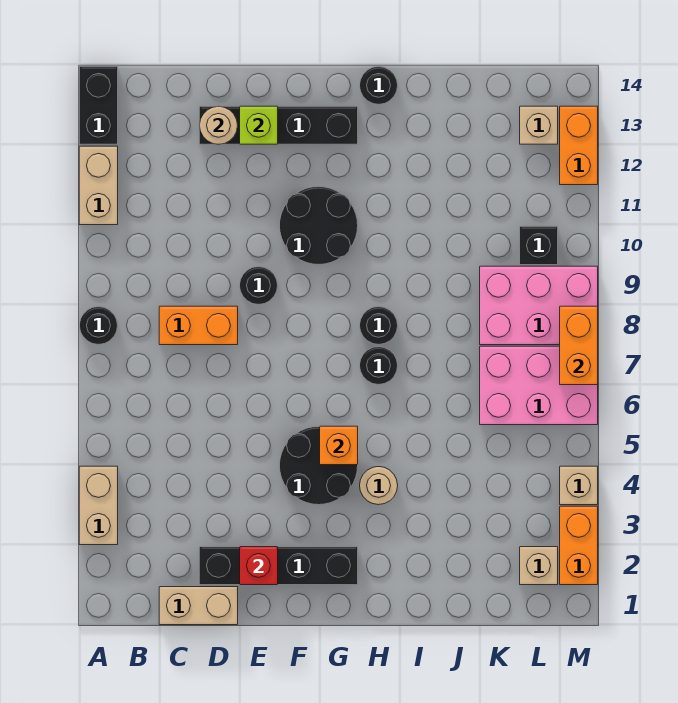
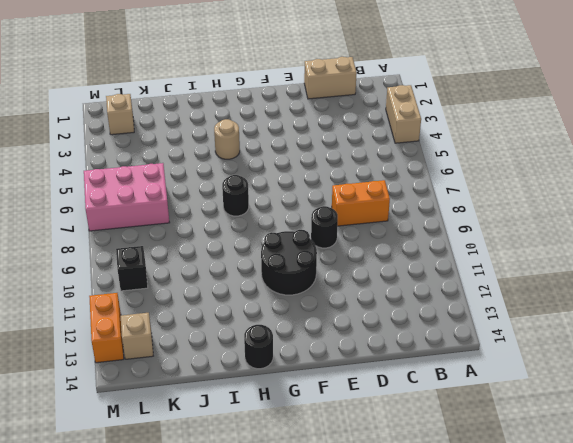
none -> black round brick A8 level 1
none -> tan brick A11:A12 level 1
none -> black brick A13:A14 level 1

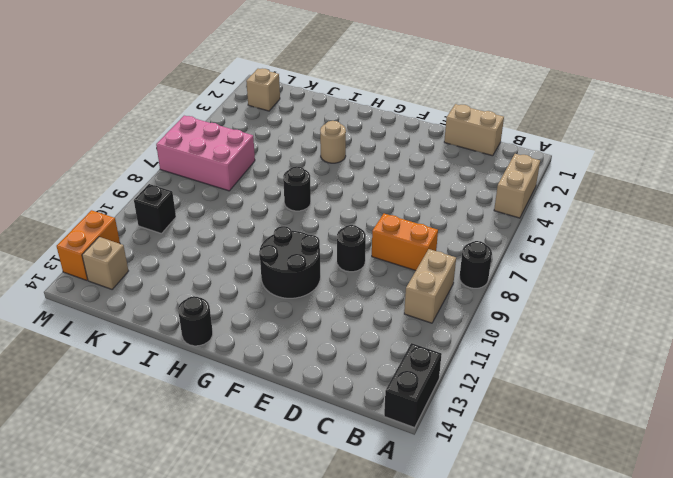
tan brick B9:B10 level 1 -> tan brick A11:A12 level 1
none -> black brick D2:G2 level 1
none -> black brick D13:G13 level 1
none -> black round brick F4:G5 level 1

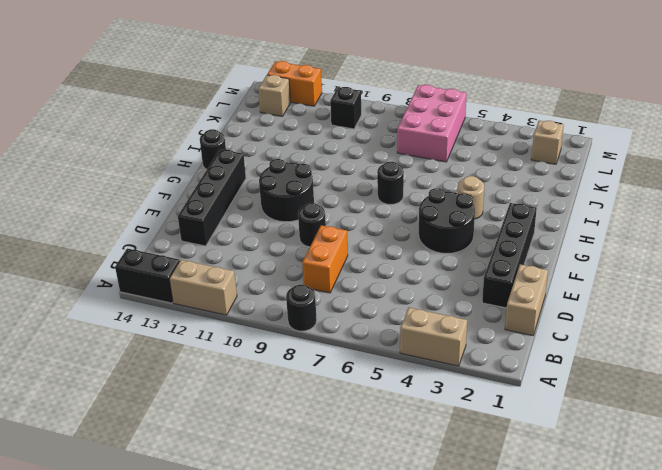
none -> black round brick H8 level 1
none -> pink brick K8:M9 level 1
none -> orange brick M2:M3 level 1

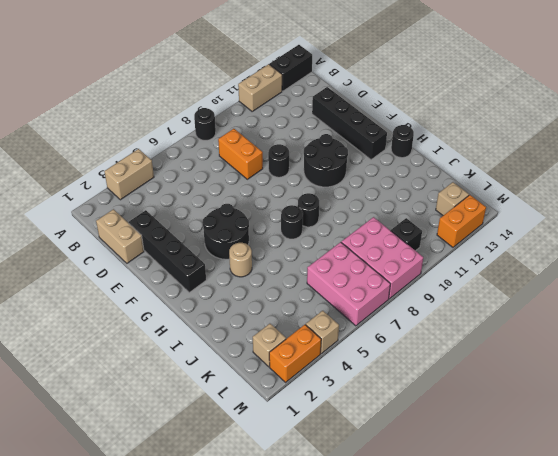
none -> tan round brick D13 level 2
none -> red brick E2 level 2
none -> lime brick E13 level 2

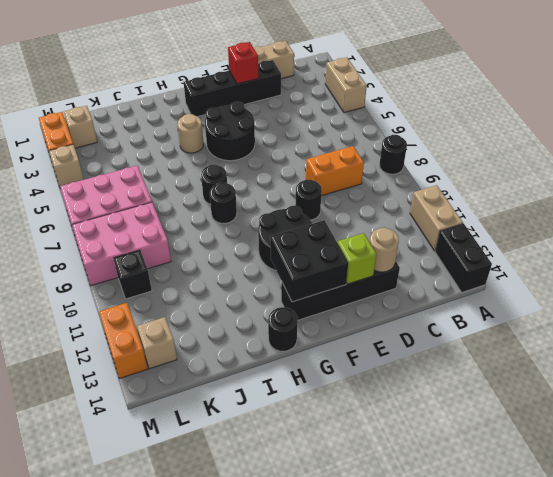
black brick F12:G13 level 2 -> none
none -> orange brick G5 level 2
none -> orange brick M7:M8 level 2

